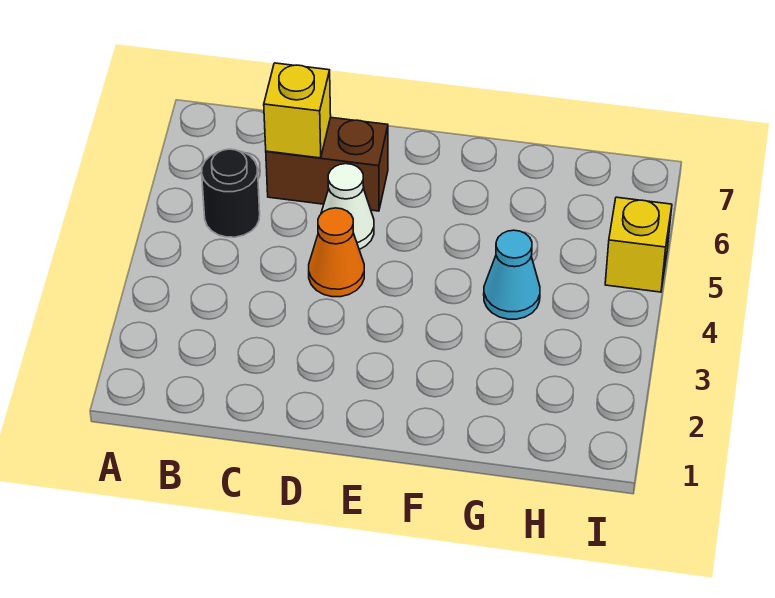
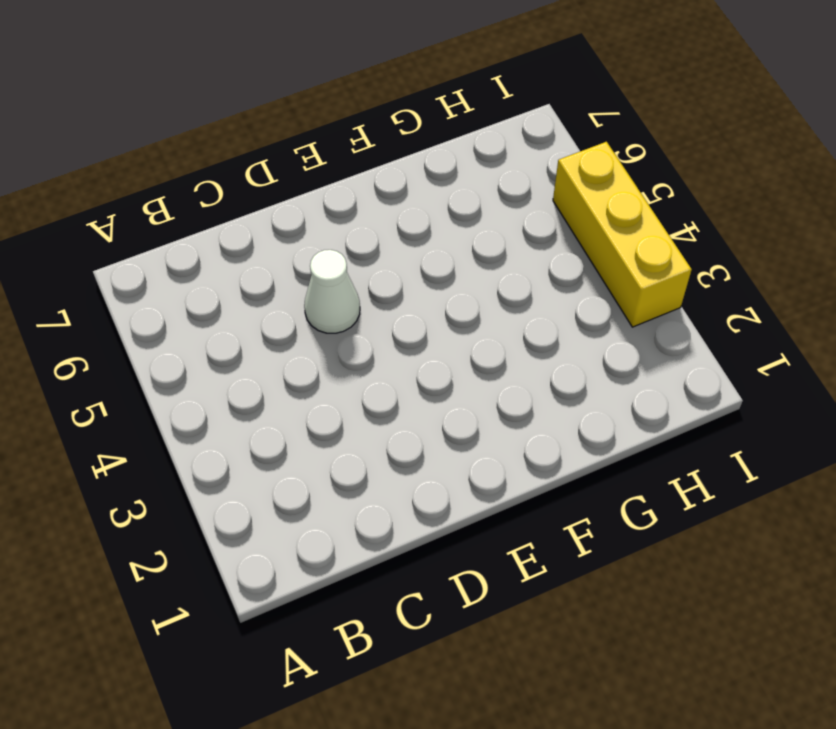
yellow brick I3:I5 level 1 -> yellow brick I5 level 1
none -> black round brick B5 level 1
none -> brown brick C6:D6 level 1

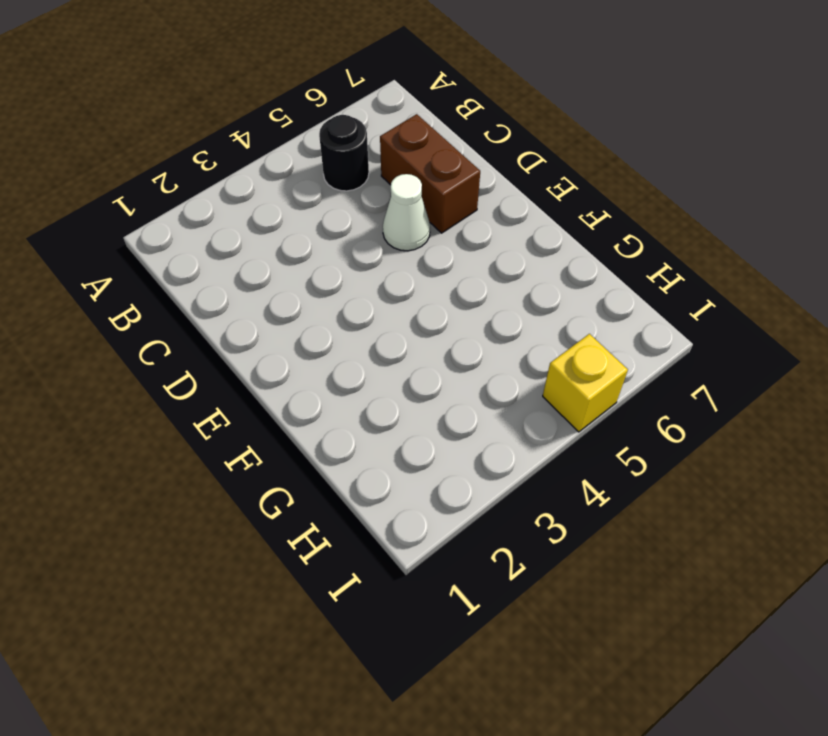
none -> orange cone D4 level 1
none -> cyan cone G4 level 1

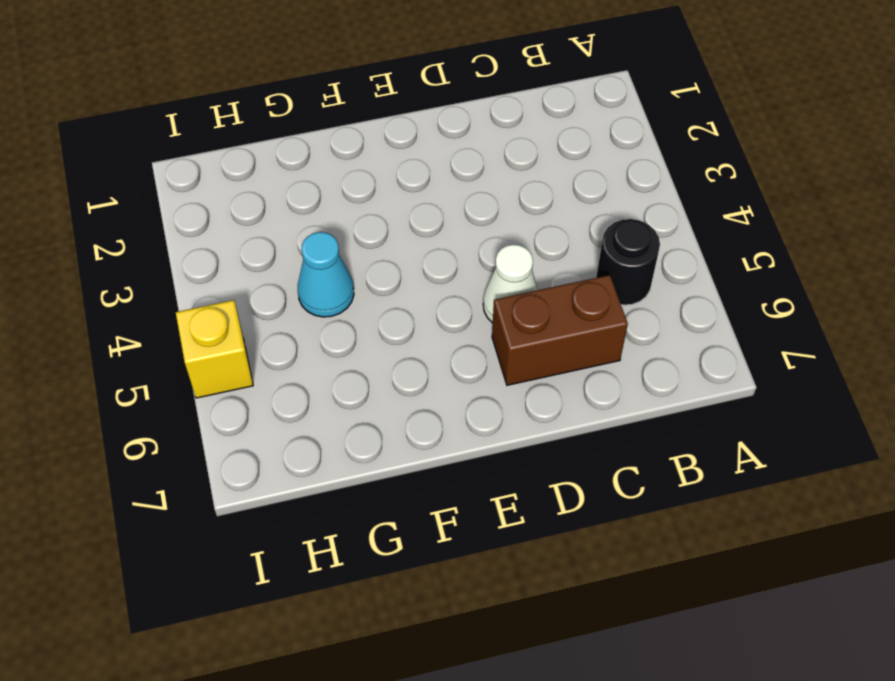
none -> orange cone D4 level 1
none -> yellow brick C6 level 2

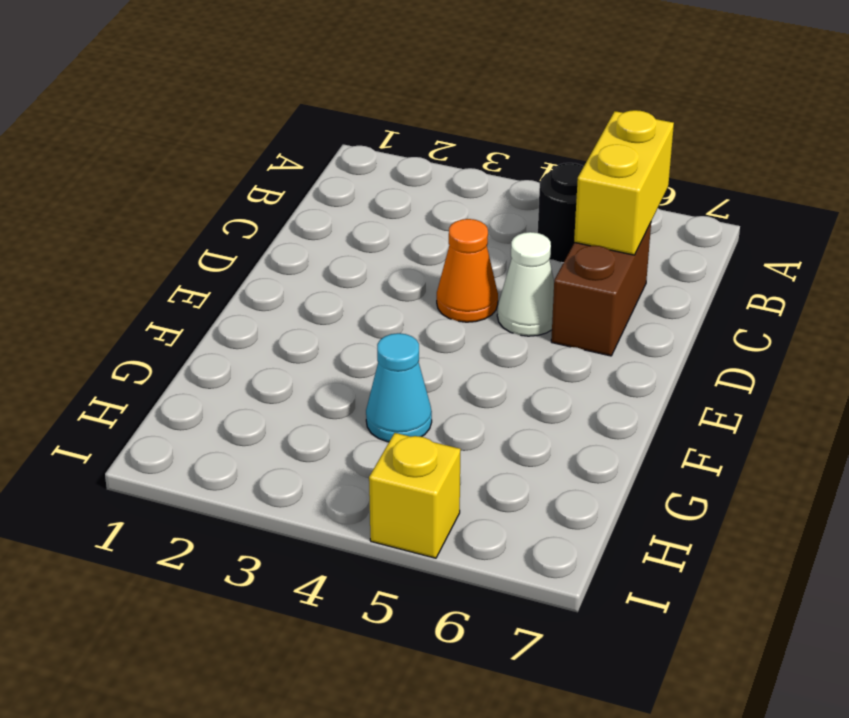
yellow brick B6:C6 level 2 -> yellow brick C6 level 2

